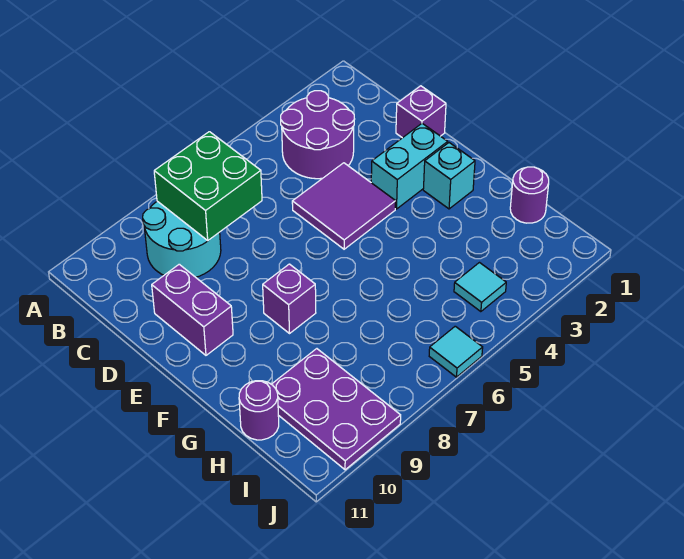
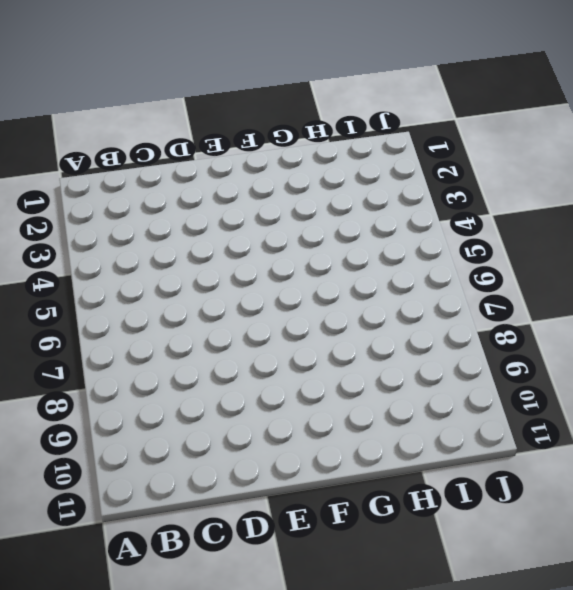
none -> purple round brick B3:C4 level 1
none -> cyan round brick B8:C9 level 1
none -> purple brick D1 level 1

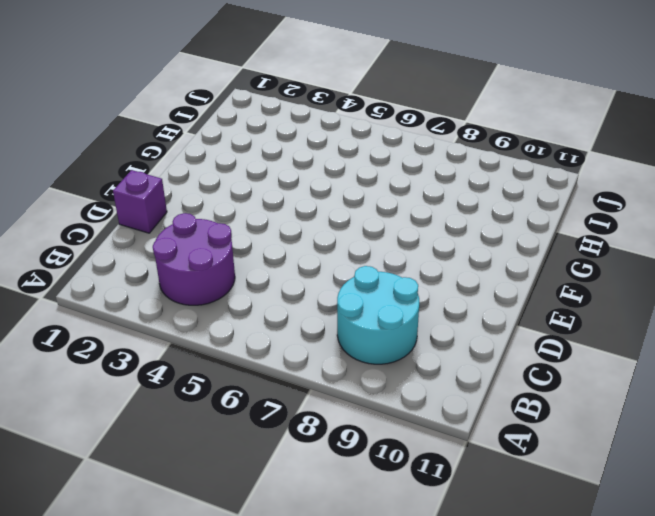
none -> purple tile D4:E5 level 1
none -> purple brick D10:E10 level 1
none -> cyan brick E2:E3 level 1

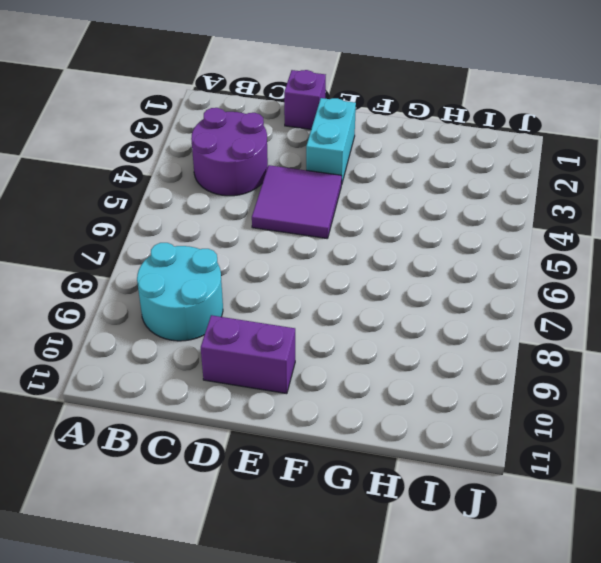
none -> cyan brick F2 level 1
none -> purple brick F8 level 1
none -> purple round brick H1 level 1

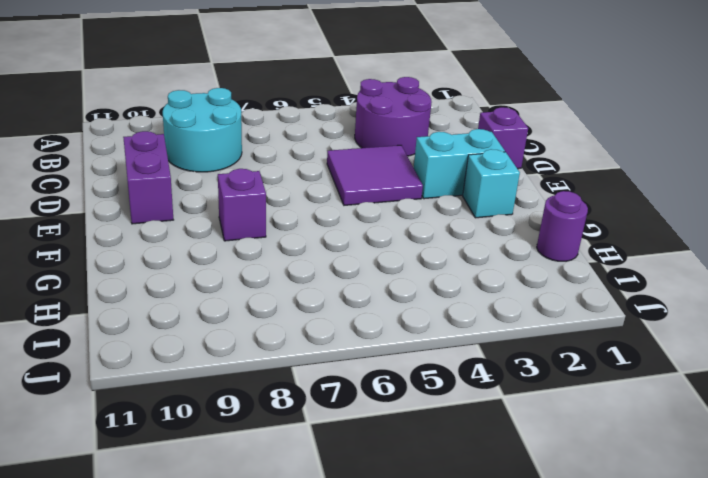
none -> purple plate H9:J10 level 1
none -> purple round brick H11 level 1
none -> cyan tile I4 level 1

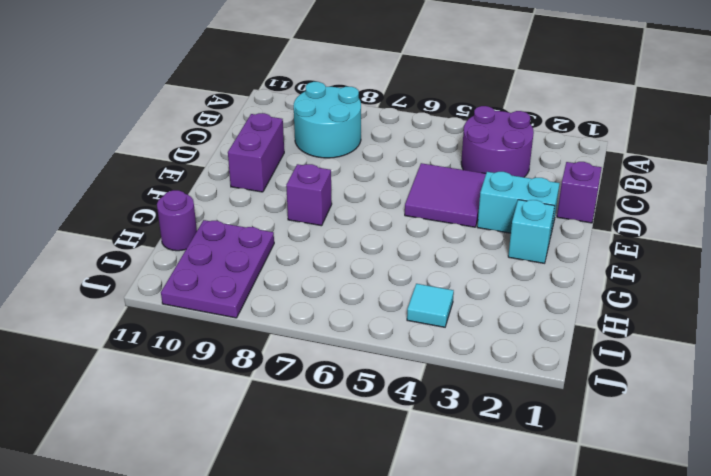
none -> purple round brick H1 level 1
none -> cyan tile J6 level 1
none -> green brick B7:C8 level 2

